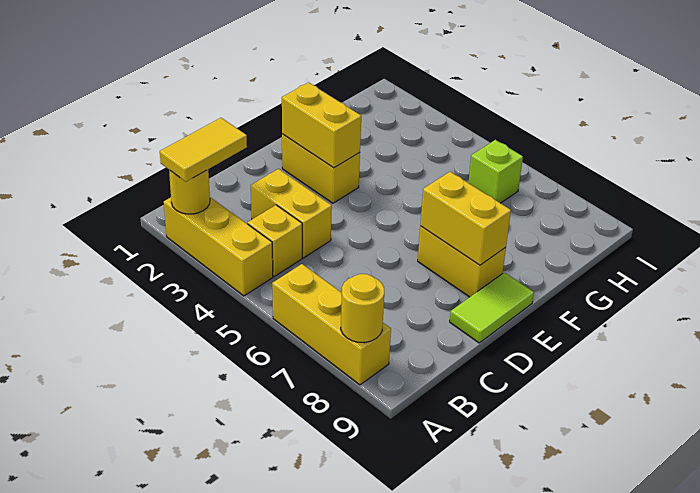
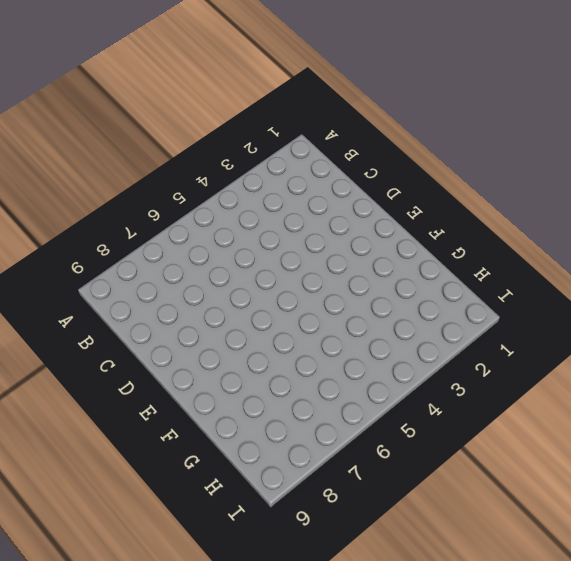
none -> yellow brick A2:A4 level 1
none -> yellow brick A6:A8 level 1
none -> yellow brick B4 level 1

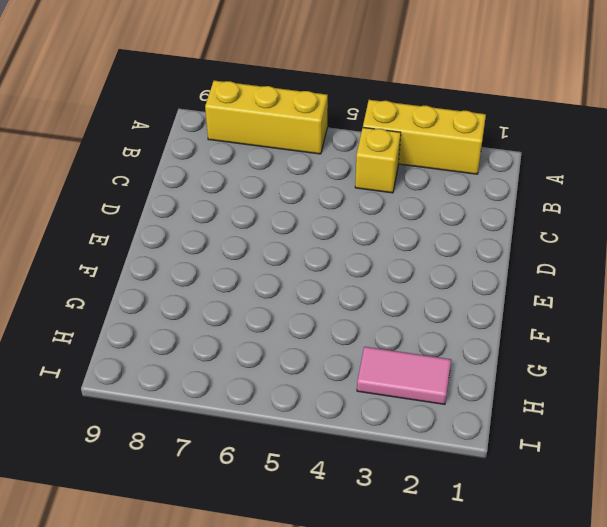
pink tile H2:H3 level 1 -> none
none -> yellow brick C3:C4 level 1
none -> lime tile D9:E9 level 1
none -> yellow brick E2:E3 level 1

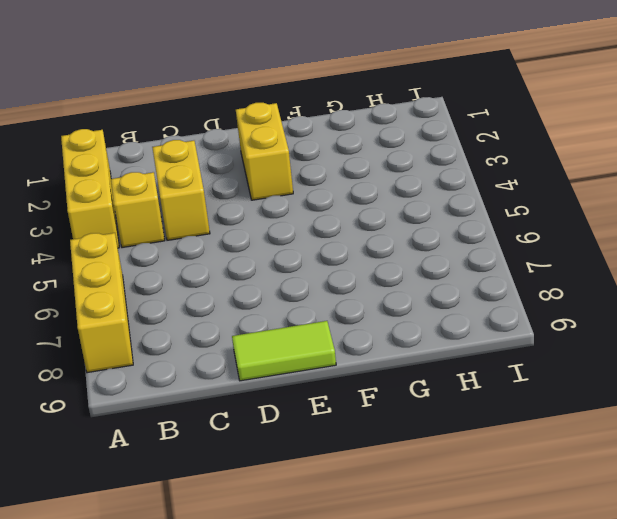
none -> yellow brick E7:E8 level 1
none -> lime brick H6 level 1
none -> yellow round brick A2 level 2

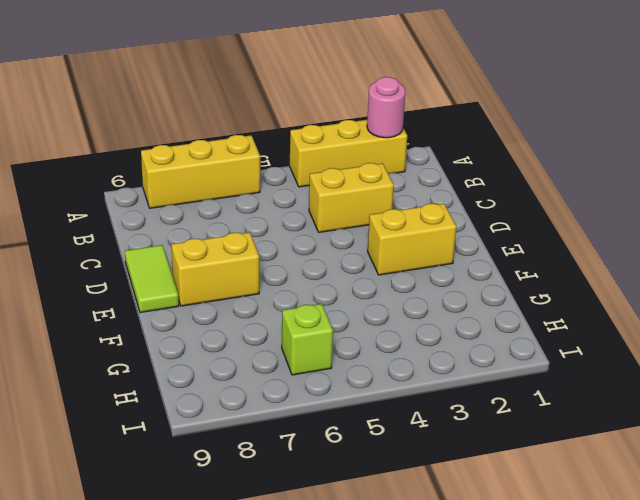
pink round brick A2 level 2 -> yellow round brick A2 level 2
none -> yellow brick B4 level 1
none -> yellow round brick A8 level 2
none -> yellow brick E2:E3 level 2

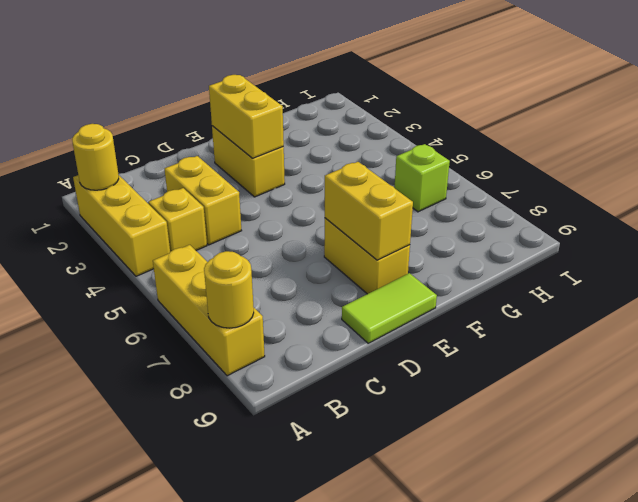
none -> yellow tile A2:B2 level 3

